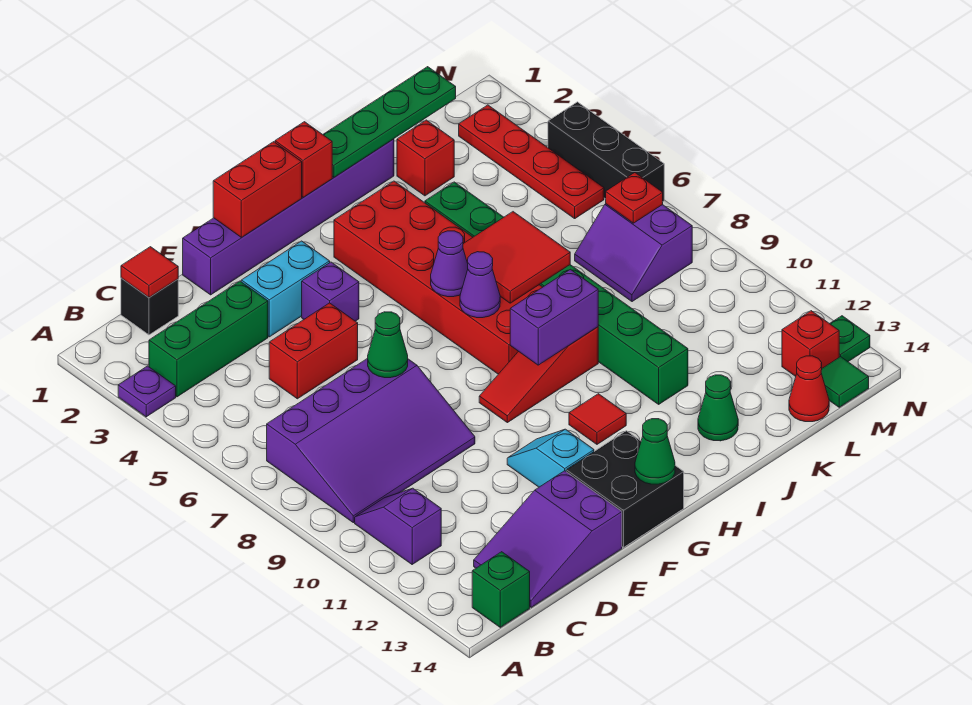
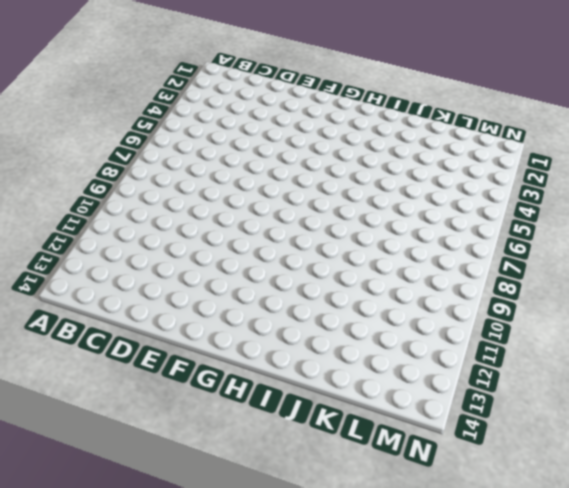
none -> purple plate A3 level 1
none -> green brick B3:D3 level 1
none -> purple slope B7:E9 level 1 top 7
none -> purple slope B10:B11 level 1 top 11

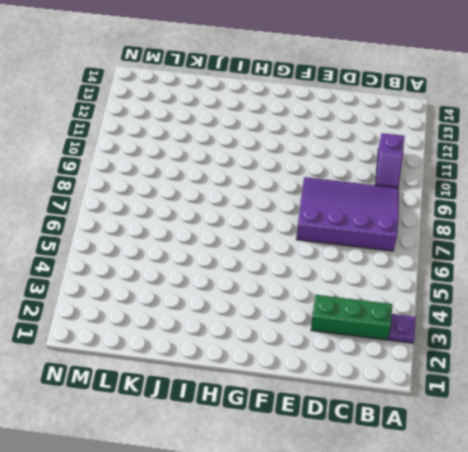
none -> green brick B14 level 1
none -> black brick C1 level 1
none -> purple slope C13:E14 level 1 top E
none -> red brick D5:E5 level 1

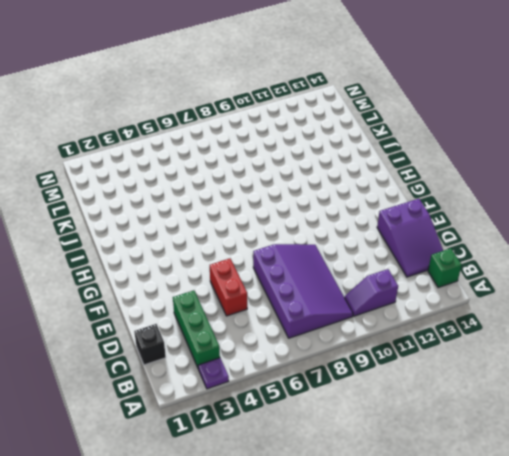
none -> purple brick E1:J1 level 1
none -> cyan brick E3:F3 level 1
none -> purple brick F4 level 1
none -> cyan slope F11:F12 level 1 top 12

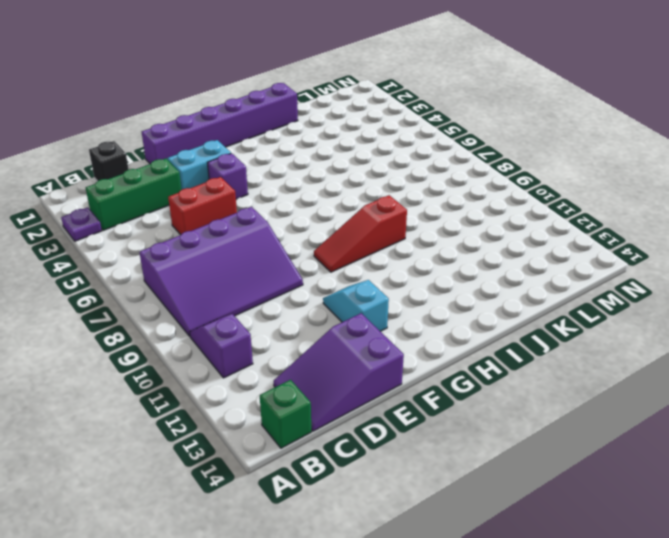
none -> black brick F13:G14 level 1
none -> red brick H3:I8 level 1
none -> red tile H11 level 1
none -> green brick J4:J11 level 1

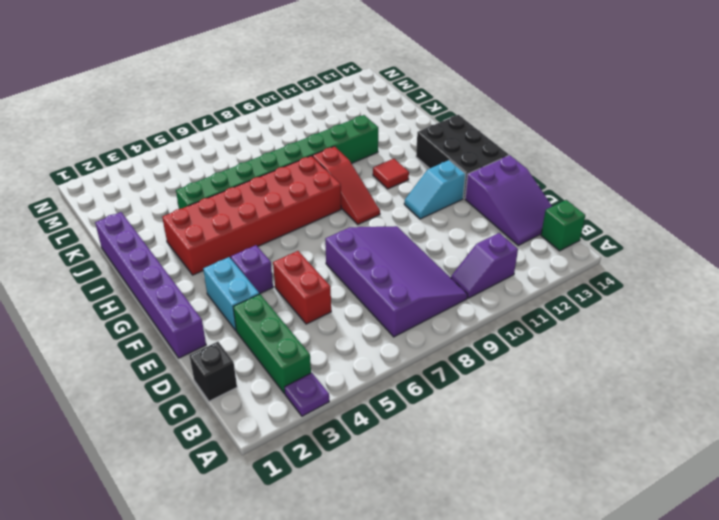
black brick F13:H14 level 1 -> black brick F13:G14 level 1
none -> green cone J13 level 1
none -> red brick K2 level 1
none -> purple slope L7:M8 level 1 top M
none -> red cone L14 level 1

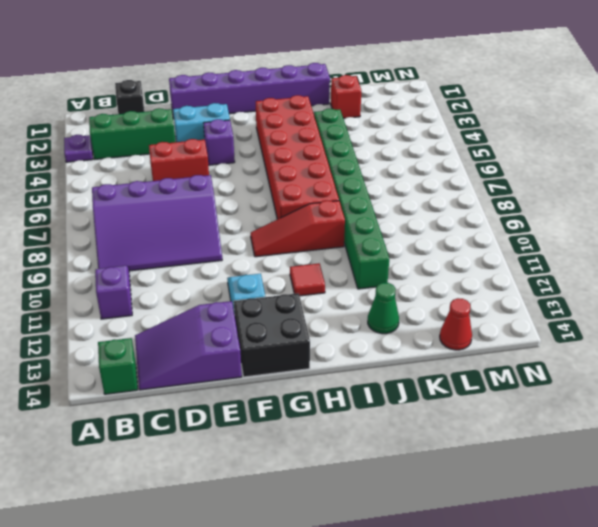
none -> purple slope L7:M8 level 1 top M
none -> red plate M2:M5 level 1
none -> red brick M13 level 1
none -> green tile M14 level 1

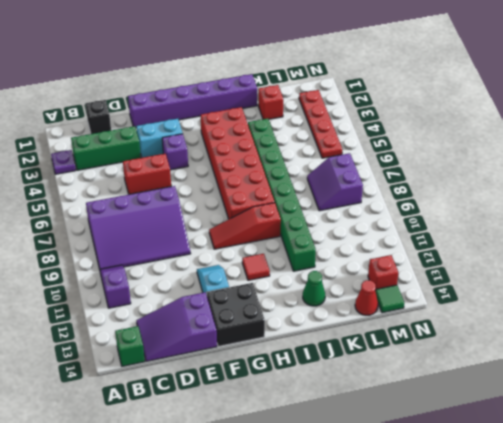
none -> black brick N4:N6 level 1
none -> green plate N13 level 1
none -> red tile C1 level 2
none -> green cone E7 level 2

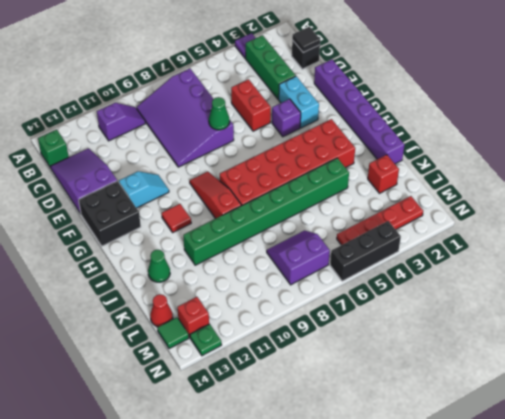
black tile C1 level 2 -> red tile C1 level 2
none -> red brick F1:G1 level 2
none -> green cone G14 level 2
none -> red brick H1 level 2
none -> purple cone H6 level 2

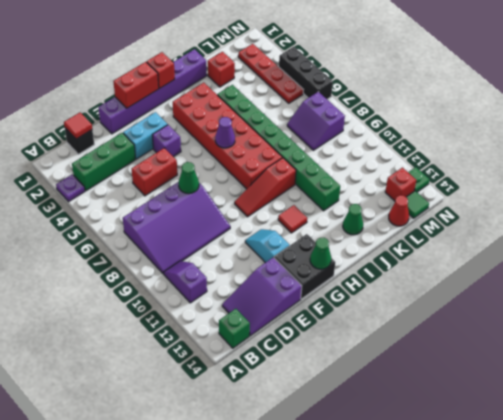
none -> purple cone H7 level 2
none -> purple brick H9:I9 level 2
none -> green plate I1:L1 level 2
none -> red tile I6:J7 level 2

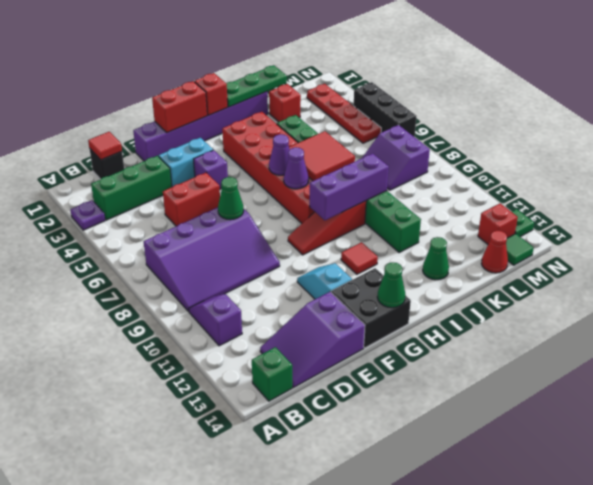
purple brick H9:J9 level 2 -> purple brick H9:I9 level 2
green plate I1:K1 level 2 -> green plate I1:L1 level 2
none -> red plate M7 level 2

